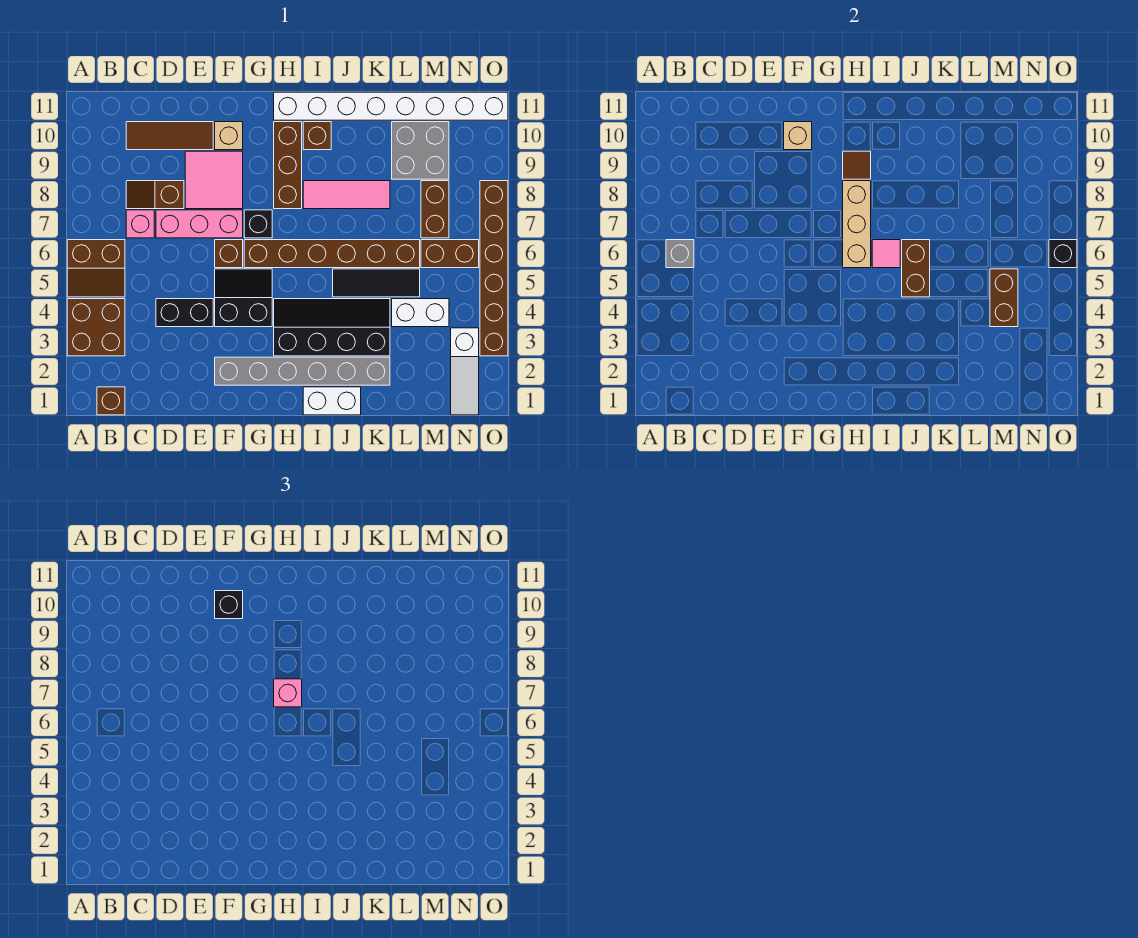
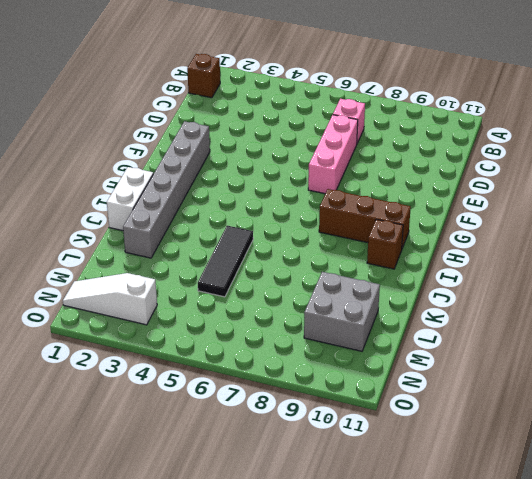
none -> brown brick A3:B4 level 1
none -> brown slope A5:B6 level 1 top 6
none -> brown slope C8:D8 level 1 top D
none -> brown tile C10:E10 level 1

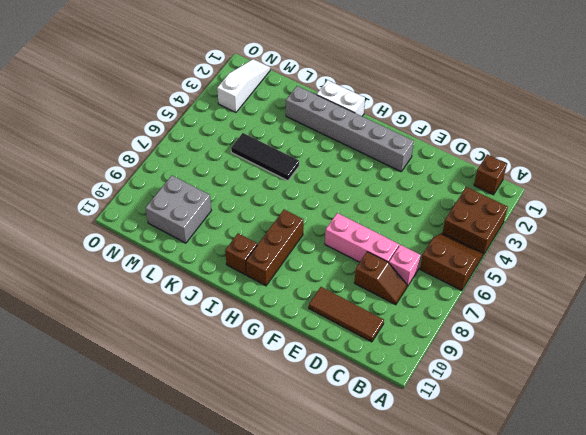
none -> black brick D4:E4 level 1
none -> pink tile E8:F9 level 1
none -> black slope F4:G5 level 1 top 4
none -> brown brick F6 level 1

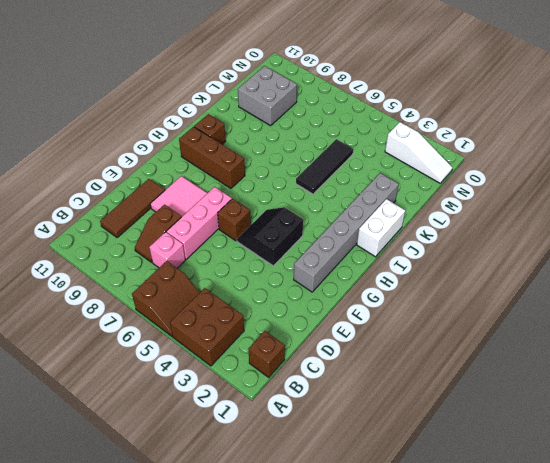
none -> black brick D4:E4 level 1
none -> tan brick F10 level 1
none -> brown brick G6:L6 level 1
none -> black brick G7 level 1

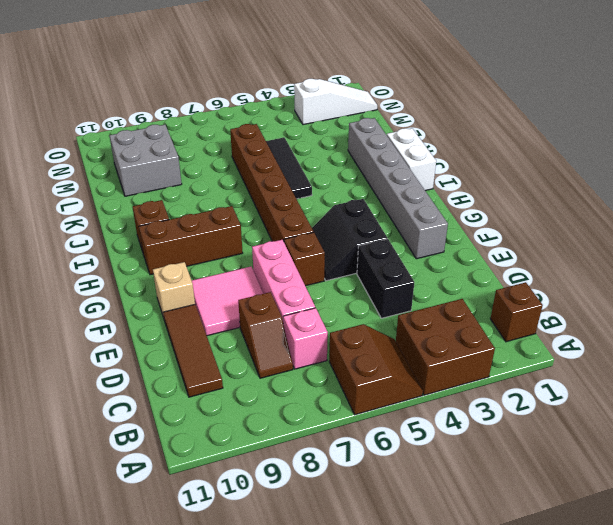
none -> black brick G7 level 1
none -> black slope H3:K4 level 1 top 3
none -> white brick H11:O11 level 1
none -> pink tile I8:K8 level 1

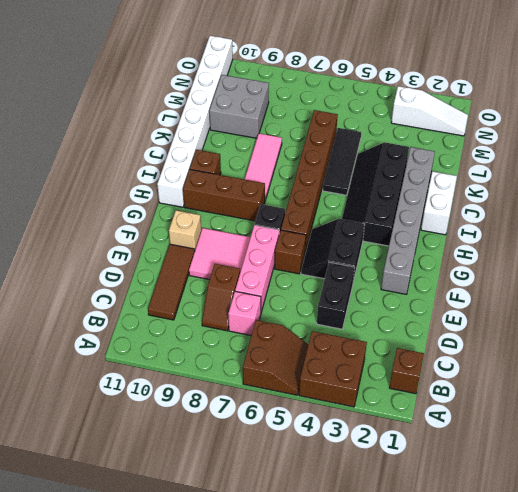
none -> white brick L4:M4 level 1
none -> brown brick M6:N6 level 1
none -> brown brick M7:M8 level 1
none -> brown brick O3:O8 level 1

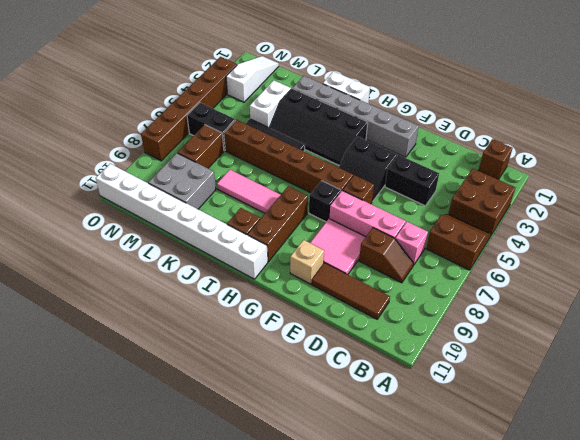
white brick L3:L4 level 1 -> white brick L4:M4 level 1
black brick M6:N6 level 1 -> brown brick M6:N6 level 1
none -> grey brick B6 level 2
none -> tan brick F10 level 2
none -> tan brick H6:H8 level 2
none -> brown tile H9 level 2

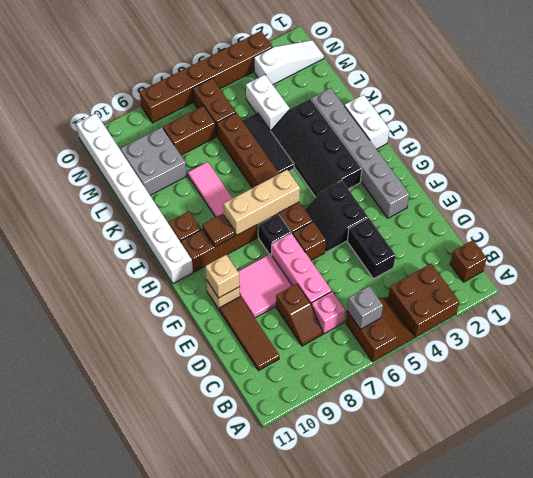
none -> pink tile I6 level 2
none -> brown brick J5:J6 level 2
none -> brown brick M4:M5 level 2
none -> black brick O6 level 2

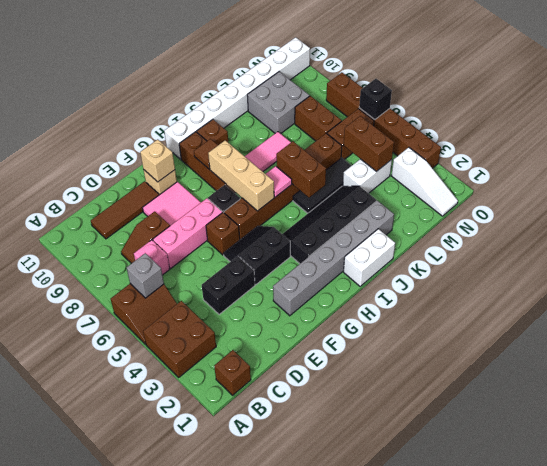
none -> black brick F10 level 3
none -> pink brick H7 level 3

